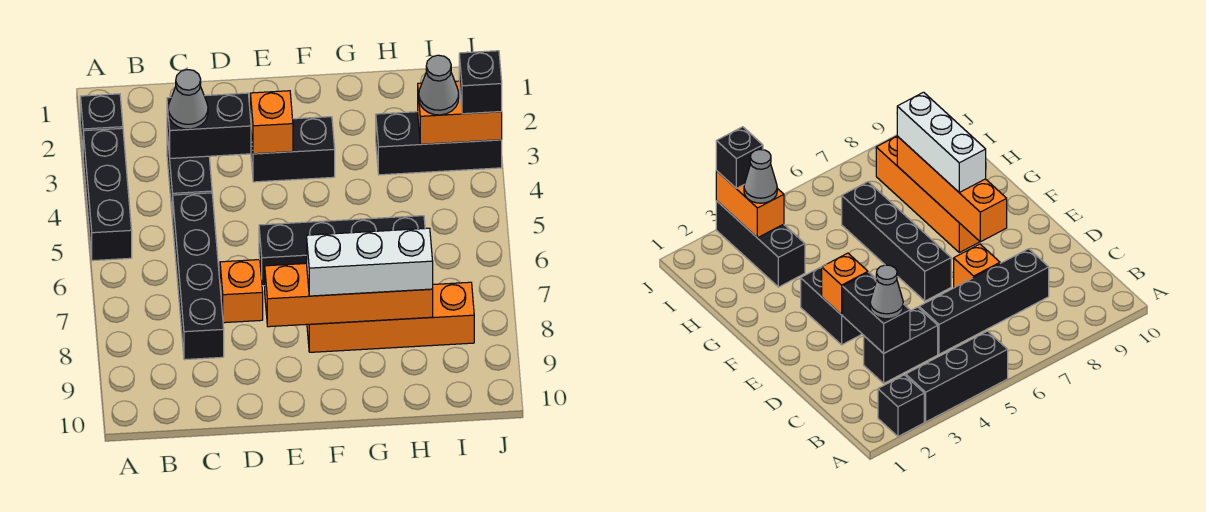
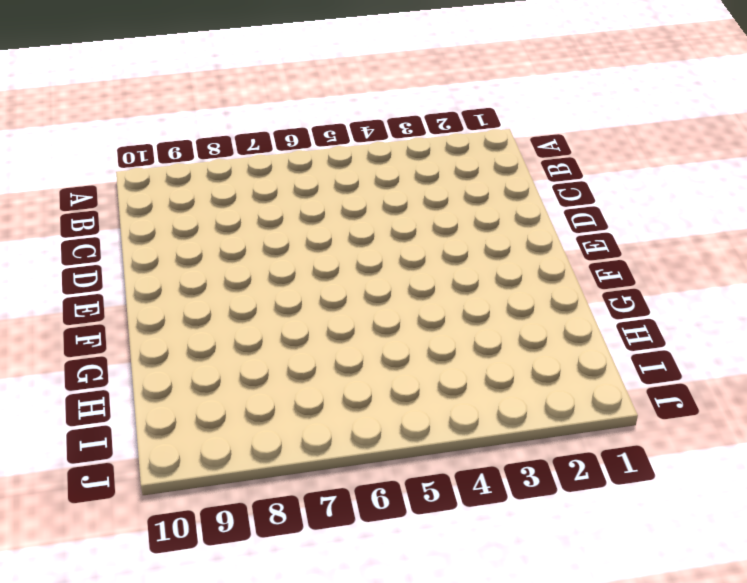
none -> black brick A2 level 1
none -> black brick A3:A5 level 1
none -> black brick C3:C4 level 1

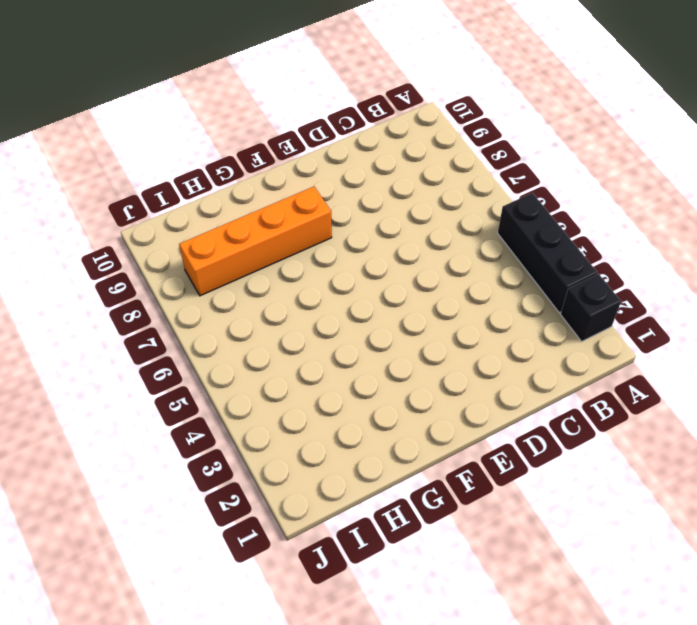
none -> black brick C3:C4 level 1
none -> black brick C5:C8 level 1
none -> orange brick D7 level 1

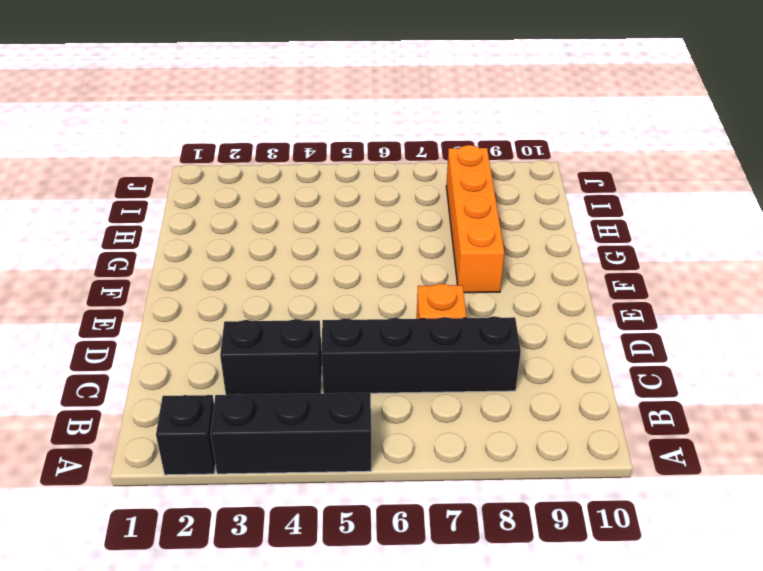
none -> black brick E3:F3 level 1
none -> black brick E6:H6 level 1
none -> black brick H3:J3 level 1

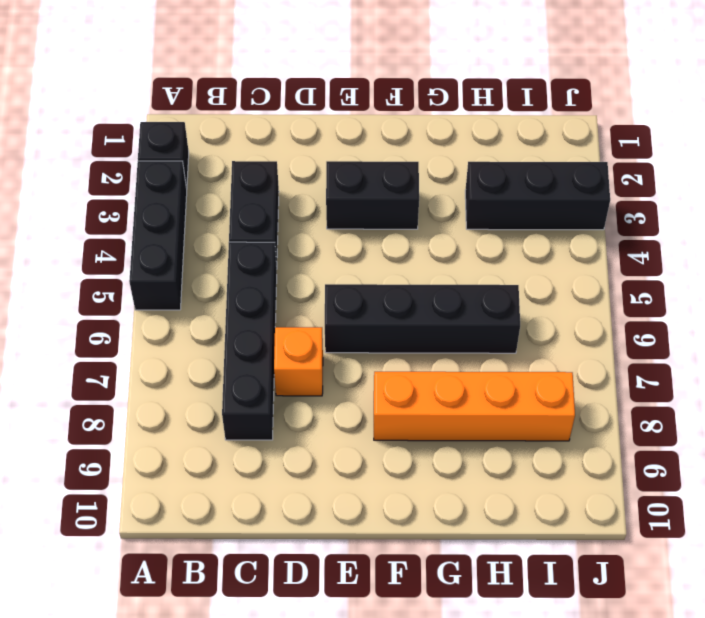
none -> black brick C3:D3 level 2
none -> orange brick E3 level 2
none -> orange brick E8:H8 level 2

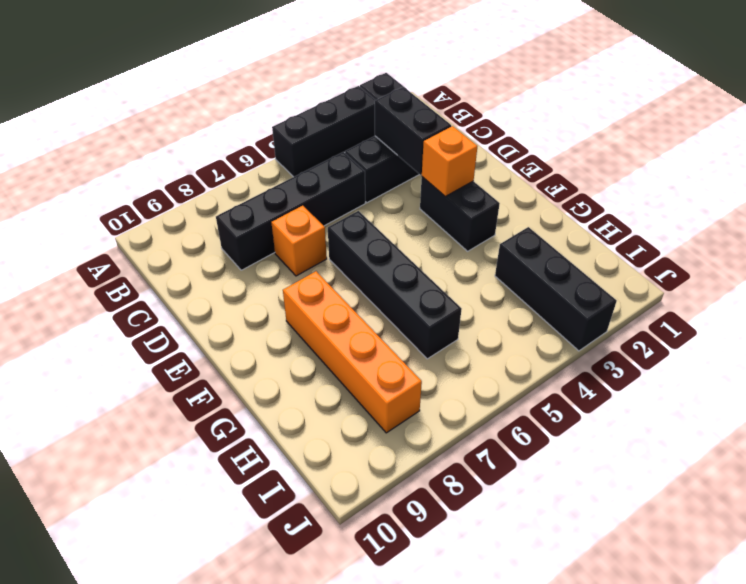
none -> orange brick E8:H8 level 2
none -> orange brick I3:J3 level 2
none -> grey cone C3 level 3

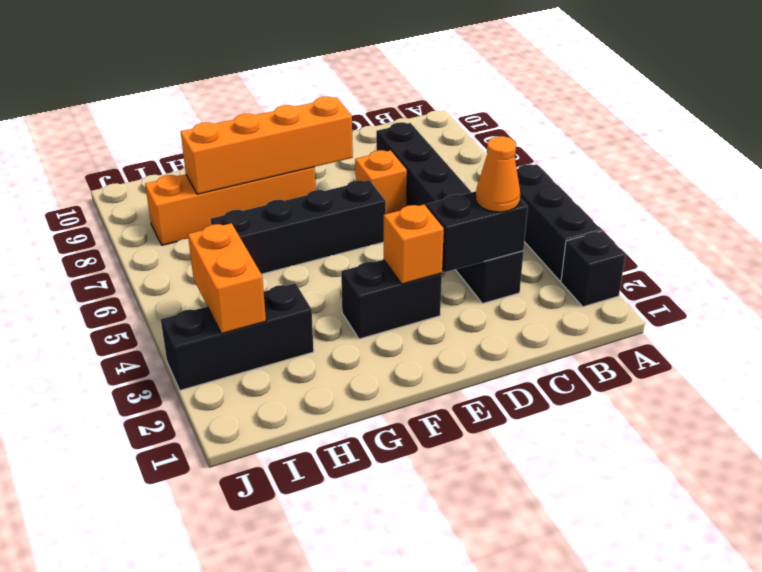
orange cone C3 level 3 -> grey cone C3 level 3
orange brick I3:I4 level 2 -> orange brick I3:J3 level 2
none -> white brick F8:H8 level 3
none -> grey cone I3 level 3
none -> black brick J3 level 3

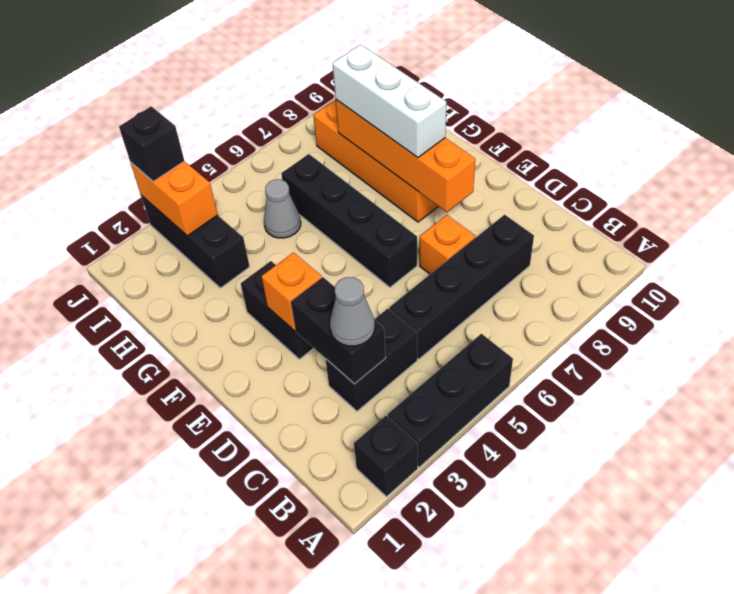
grey cone H5 level 1 -> grey cone I3 level 3

